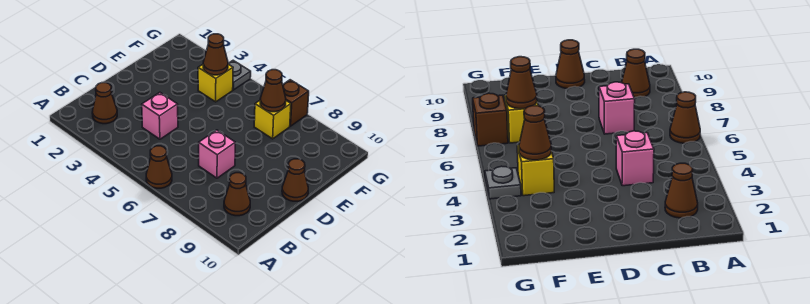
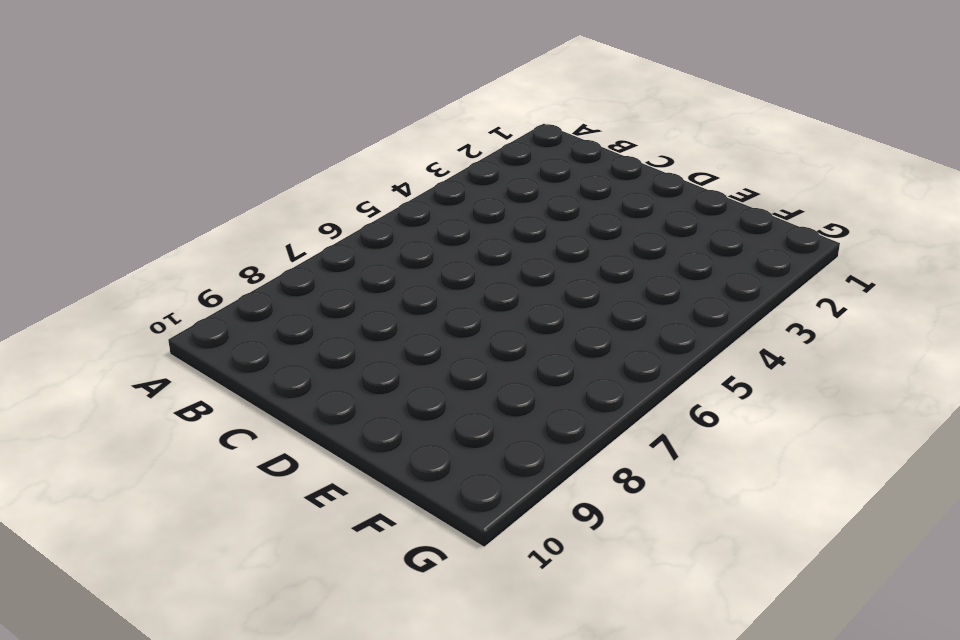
none -> brown cone A6 level 1
none -> brown cone B2 level 1
none -> brown cone B9 level 1

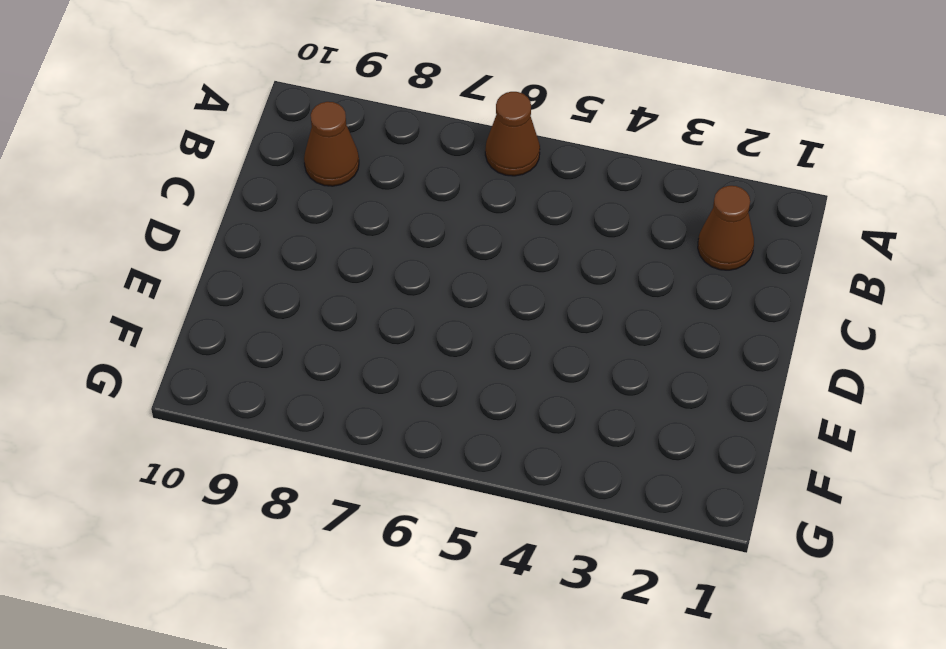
none -> pink brick C4 level 1
none -> pink brick C7 level 1
none -> brown cone D10 level 1

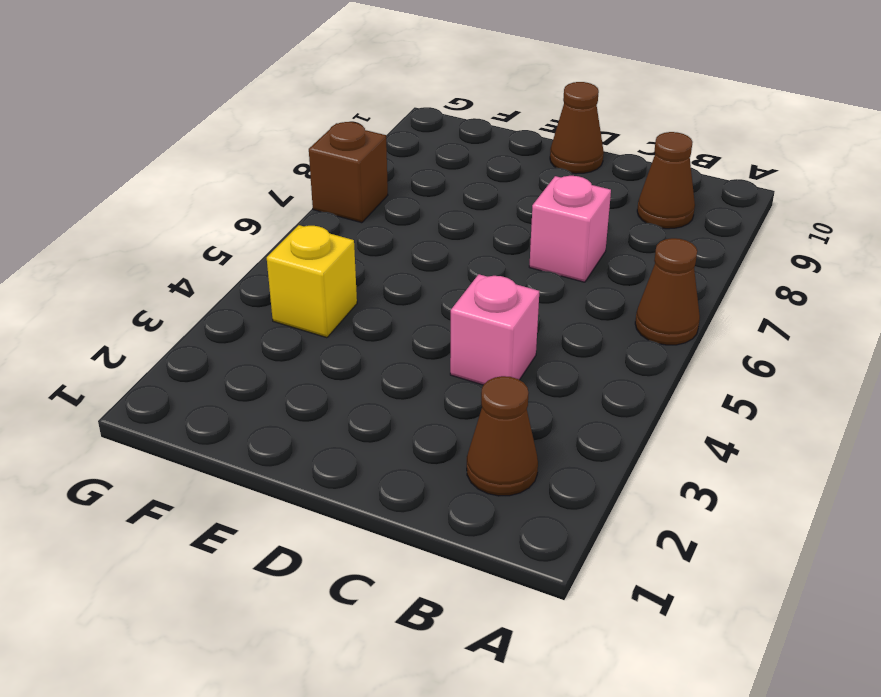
none -> yellow brick F7 level 1
none -> grey plate G4 level 1
none -> brown cone F4 level 2

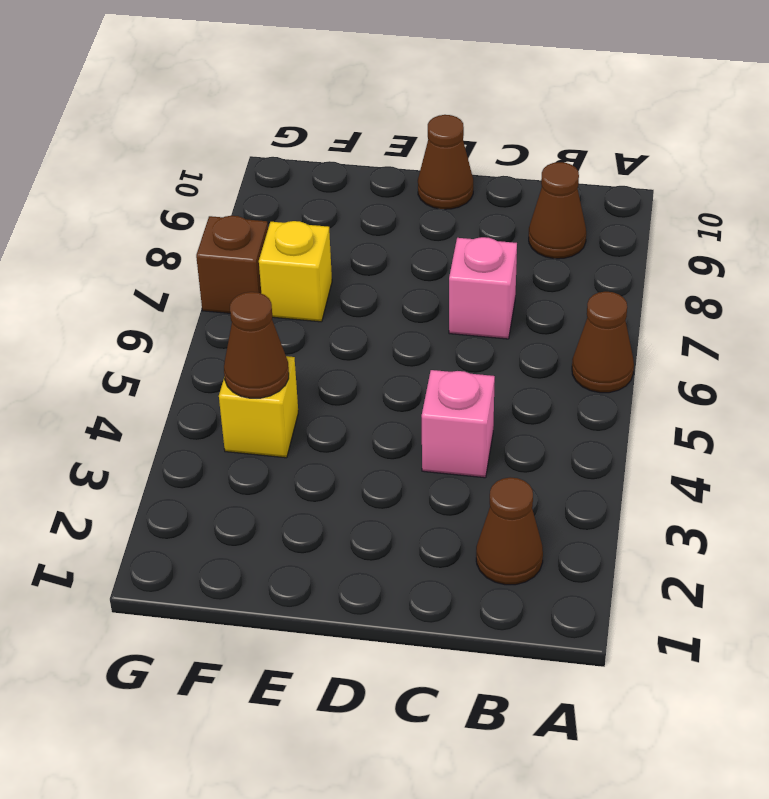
none -> grey plate G4 level 1
none -> brown cone F7 level 2

